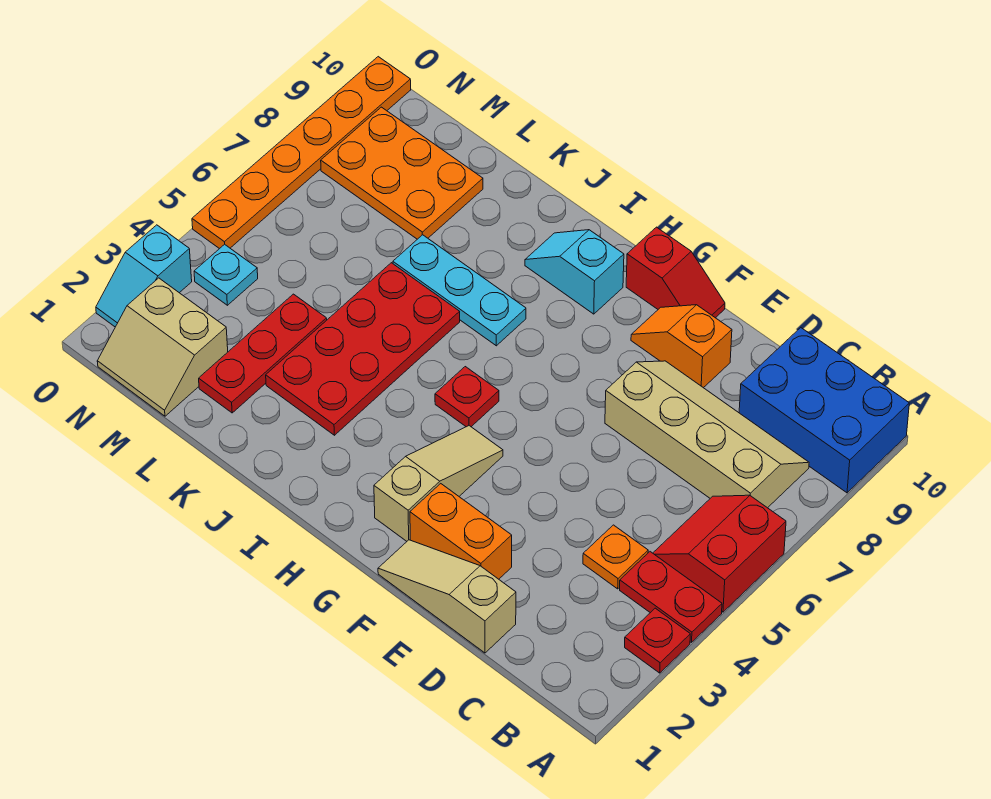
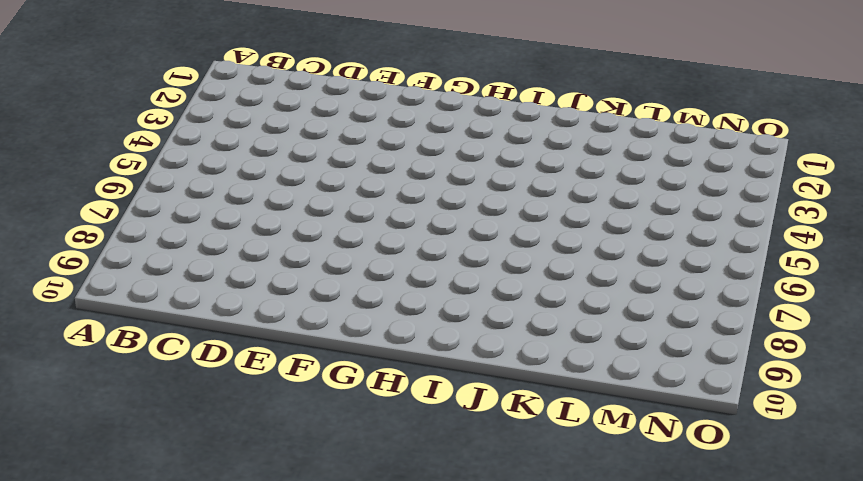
none -> red plate A3 level 1
none -> red plate A4:B4 level 1
none -> red slope A5:B6 level 1 top A

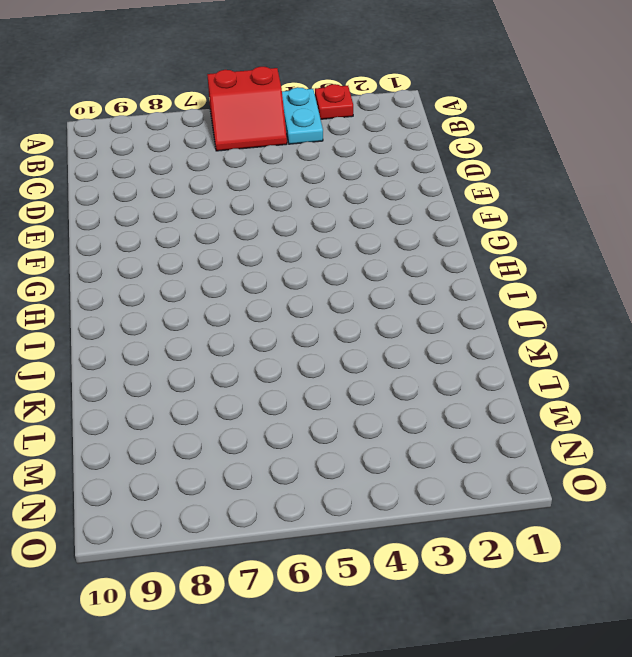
cyan plate A4:B4 level 1 -> red plate A4:B4 level 1
none -> blue brick A9:C10 level 1
none -> tan slope B7:E8 level 1 top 7
none -> orange plate C4 level 1

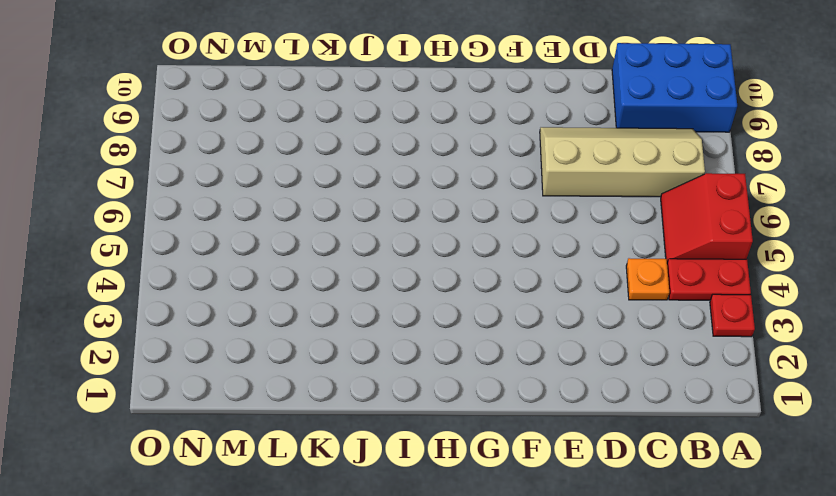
none -> tan slope D1:F1 level 1 top D
none -> orange brick E2:F2 level 1
none -> orange slope E9:F9 level 1 top E

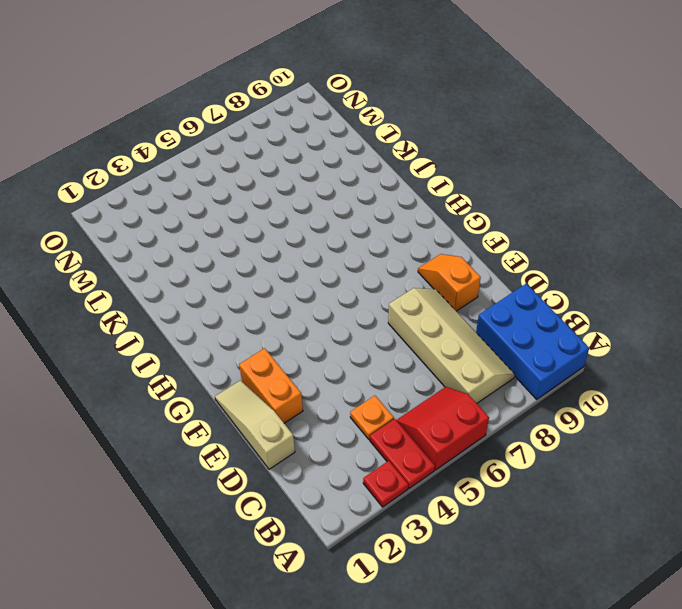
none -> red slope F10:G10 level 1 top G
none -> tan slope G2:G4 level 1 top 2
none -> red plate H5 level 1

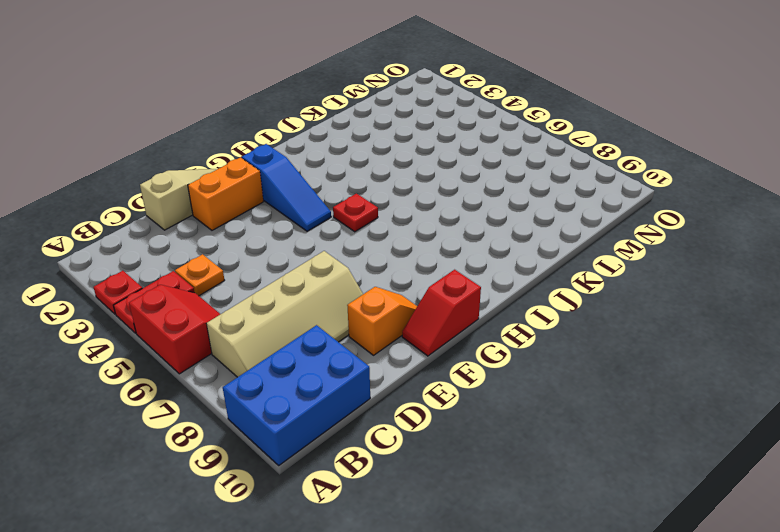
blue slope G2:G4 level 1 top 2 -> tan slope G2:G4 level 1 top 2
none -> cyan slope H9:I9 level 1 top H
none -> cyan plate I7:K7 level 1
none -> red plate J3:K6 level 1

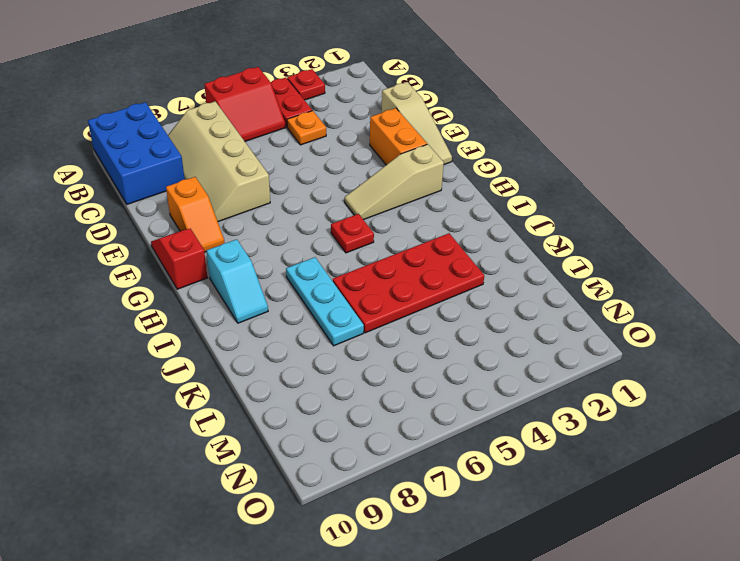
none -> red plate L2:L4 level 1
none -> orange plate L8:N9 level 1
none -> tan slope M1:N2 level 1 top 2

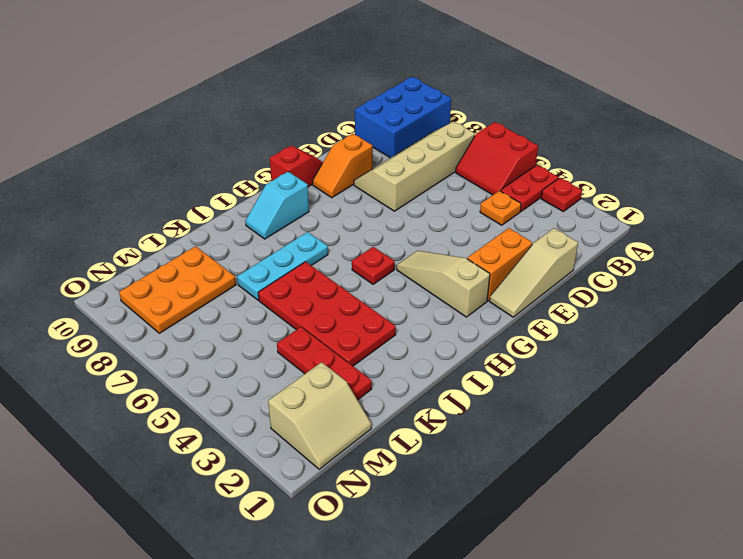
none -> cyan plate N4 level 1
none -> cyan slope O2:O3 level 1 top 3
none -> orange plate O5:O10 level 1

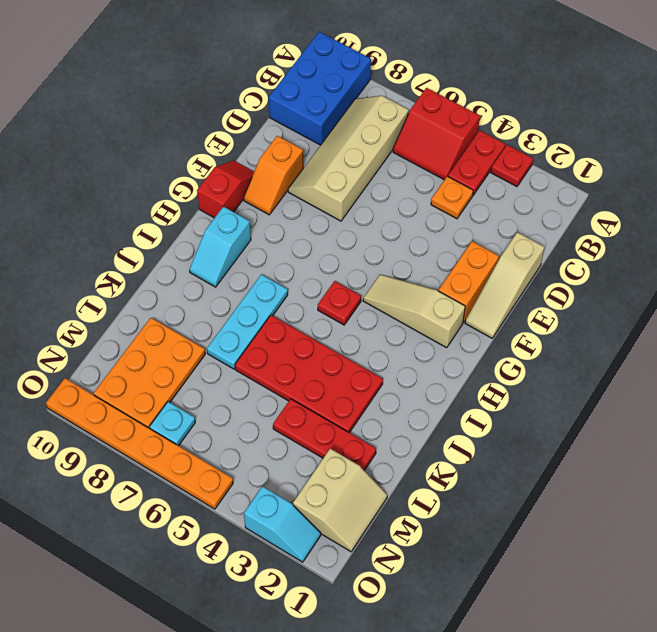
cyan plate N7 level 1 -> cyan plate N4 level 1

